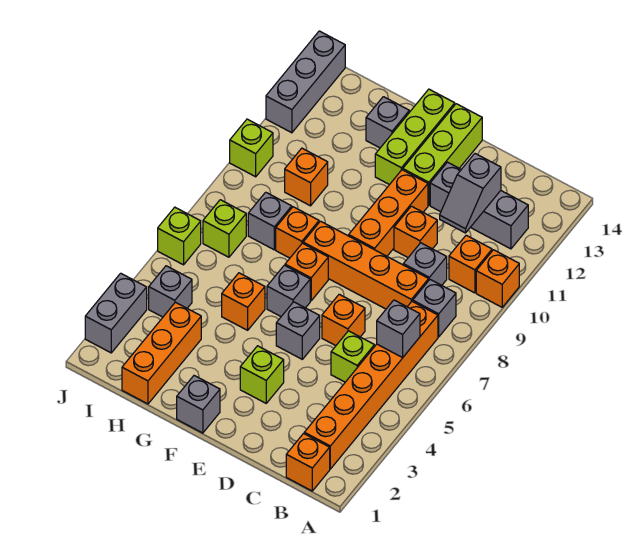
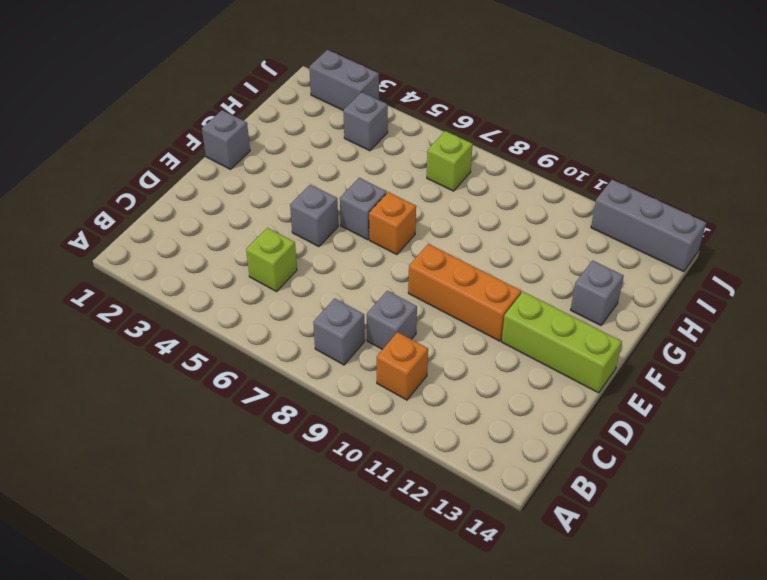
none -> orange brick A10 level 1
none -> orange brick B1 level 1
none -> orange brick B2:B7 level 1
none -> grey brick B12:D12 level 1

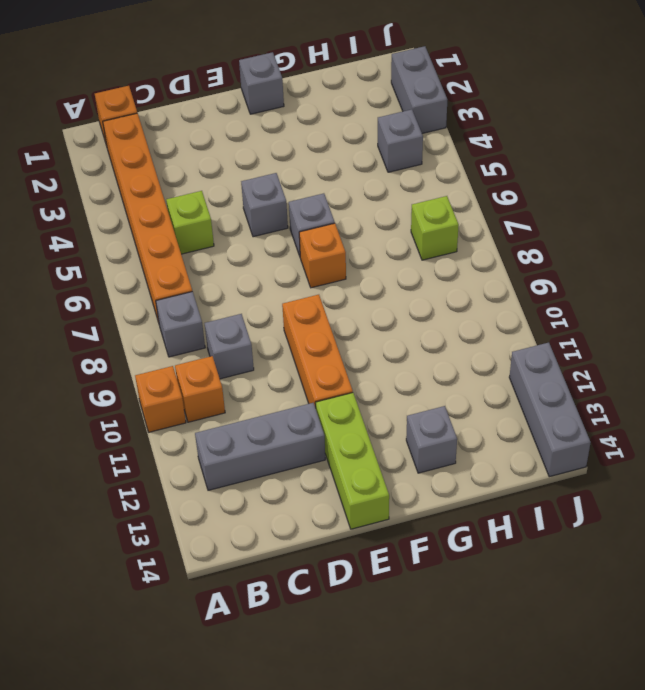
none -> orange brick C8:F8 level 1
none -> orange brick D6 level 1
none -> orange brick D10 level 1
none -> lime brick E3 level 1

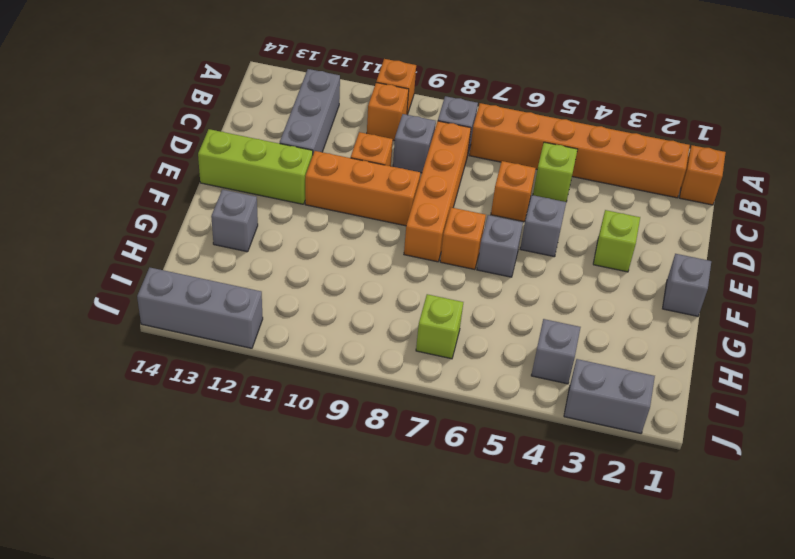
none -> lime brick F12:F14 level 1
none -> orange brick G5 level 1
none -> orange brick G8 level 1
none -> orange brick H1:H3 level 1

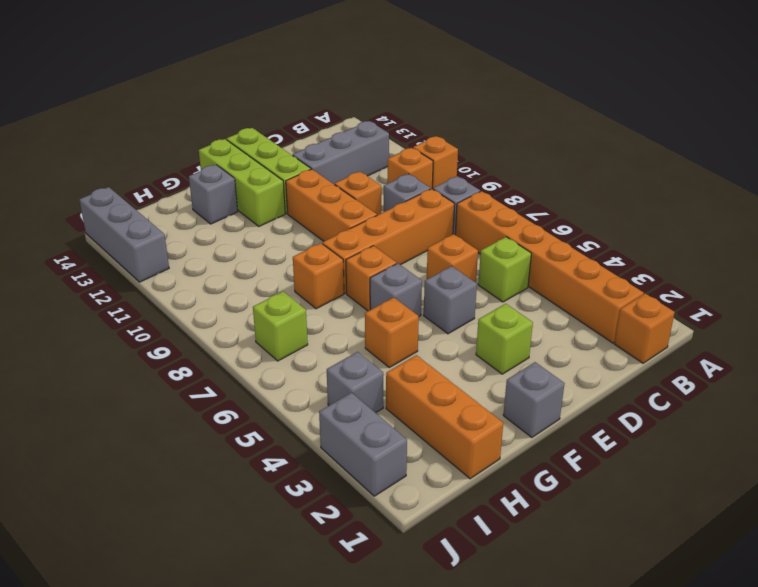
none -> grey brick H8 level 1
none -> orange brick H10 level 1
none -> lime brick J6 level 1
none -> lime brick J10 level 1

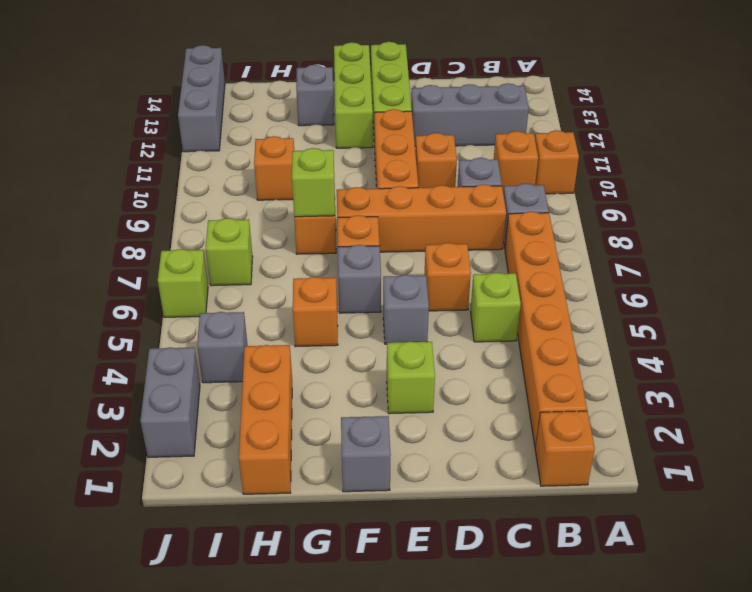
lime brick G8 level 2 -> lime brick J10 level 1
none -> grey brick H8 level 1
none -> grey brick B6 level 2
none -> grey slope C11:C12 level 2 top 12

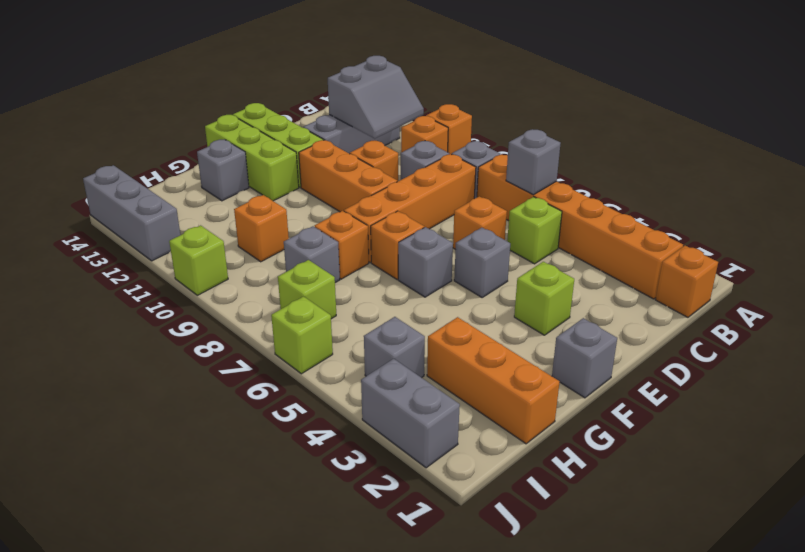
grey slope B11:C12 level 2 top 12 -> grey slope C11:C12 level 2 top 12
none -> orange brick G5 level 1

